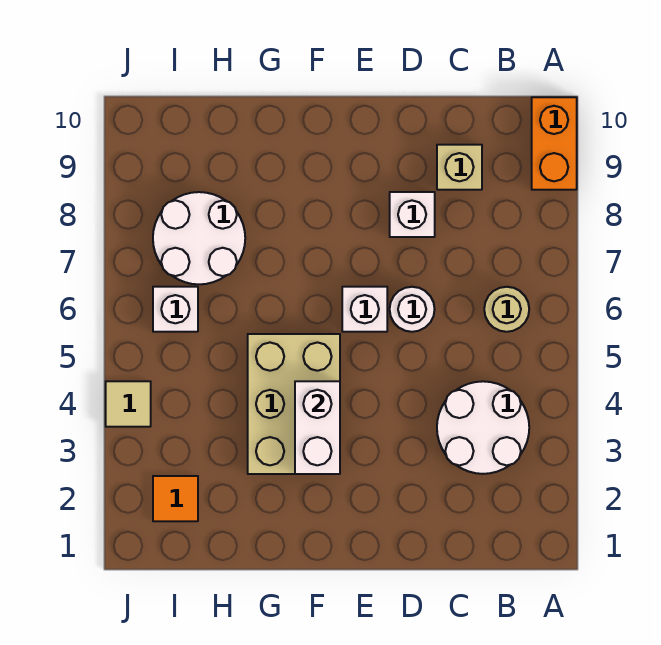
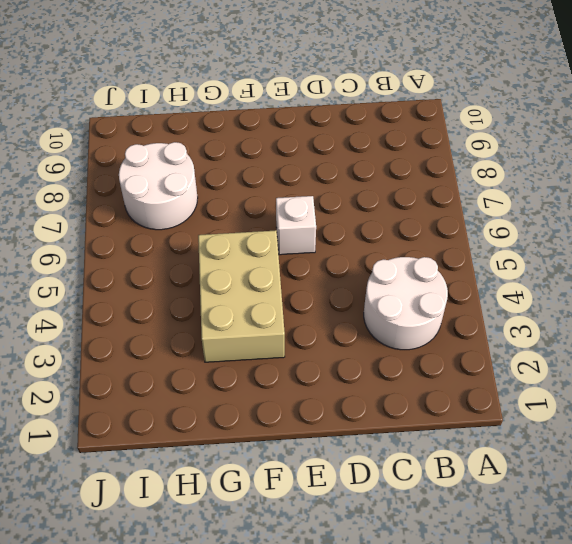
none -> orange brick A9:A10 level 1
none -> tan round brick B6 level 1
none -> tan brick C9 level 1

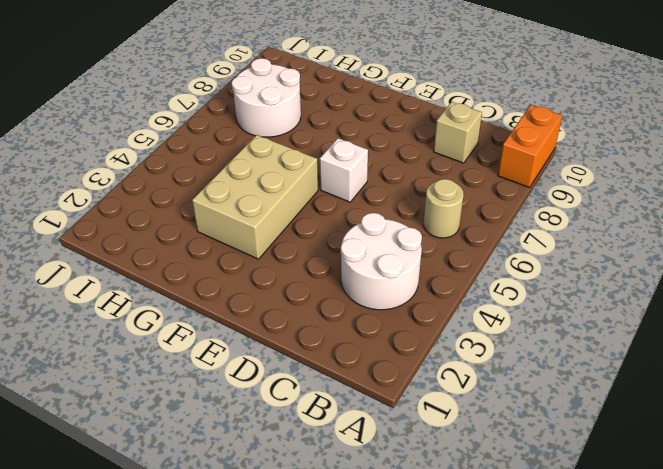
none -> white round brick D6 level 1
none -> white brick D8 level 1
none -> orange tile I2 level 1

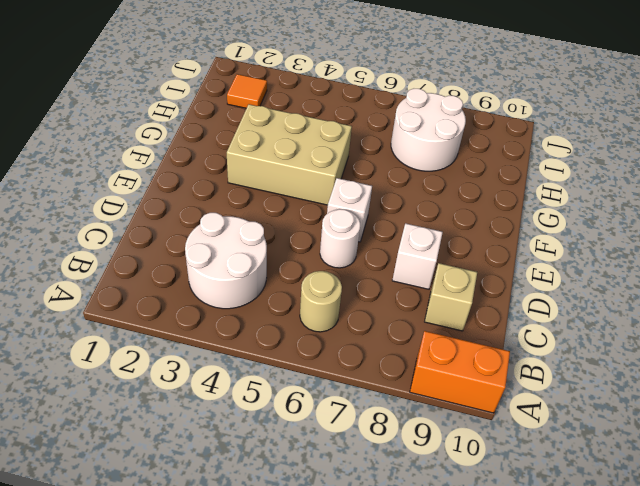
none -> white brick I6 level 1
none -> tan tile J4 level 1
none -> white brick F3:F4 level 2

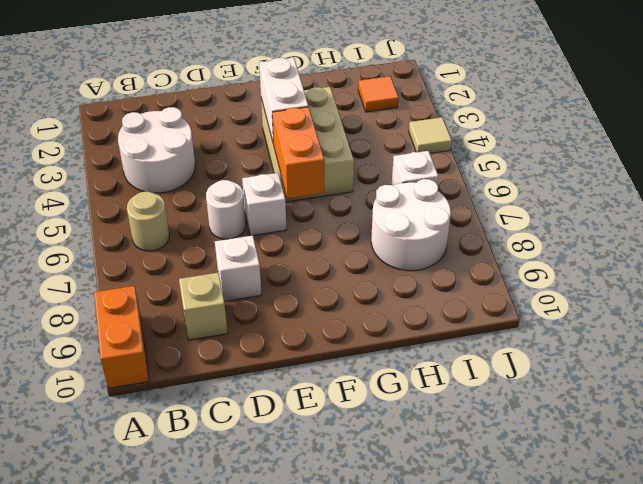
orange brick F5:F6 level 2 -> none

